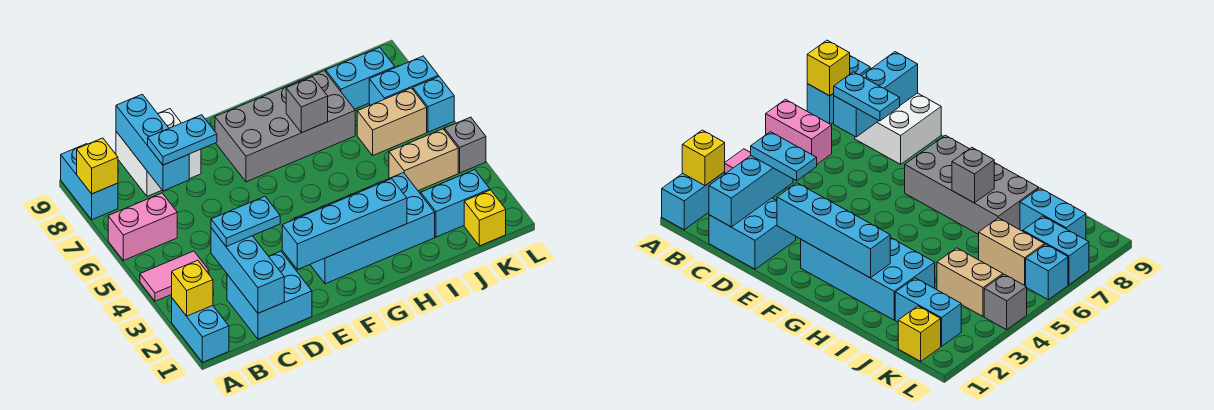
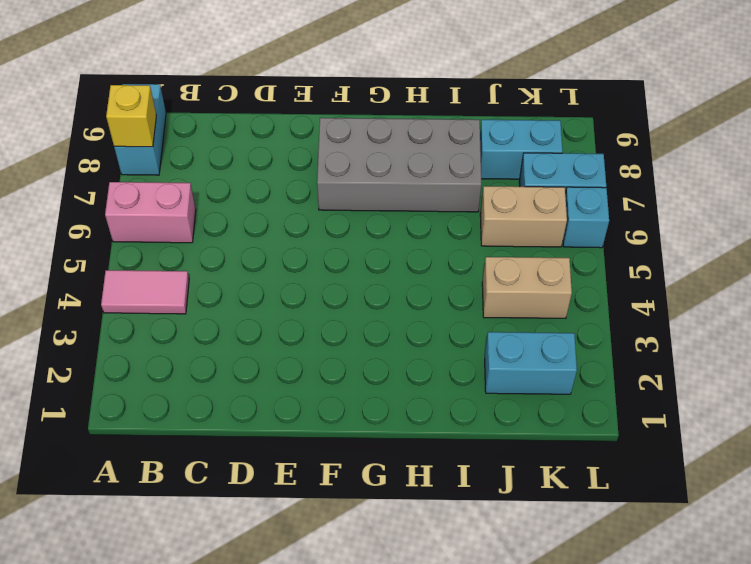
none -> cyan brick A1:A2 level 1
none -> cyan brick C1:D2 level 1
none -> white brick C8:D9 level 1

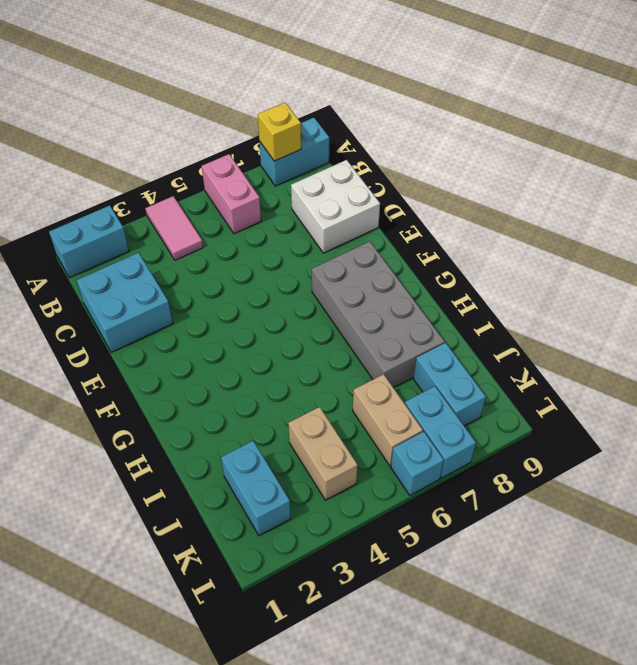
none -> cyan brick F2:I3 level 1
none -> yellow brick K1 level 1
none -> grey brick L4 level 1

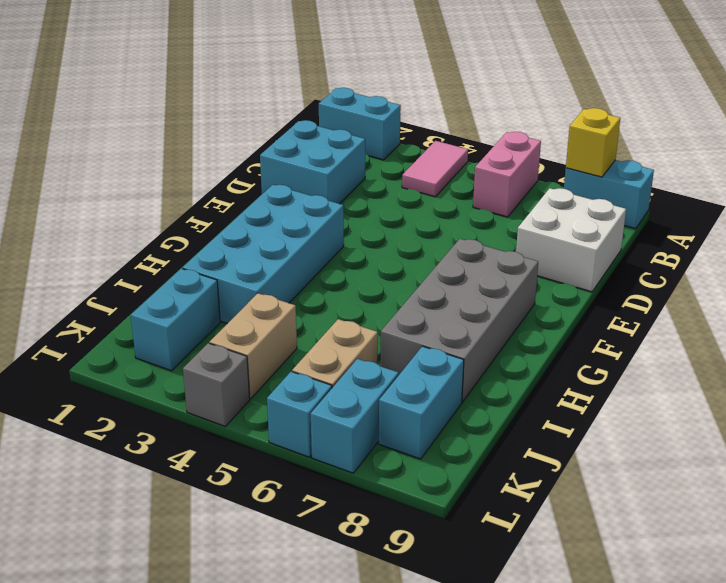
none -> yellow brick K1 level 1
none -> yellow brick A2 level 2
none -> cyan brick C1:C3 level 2

